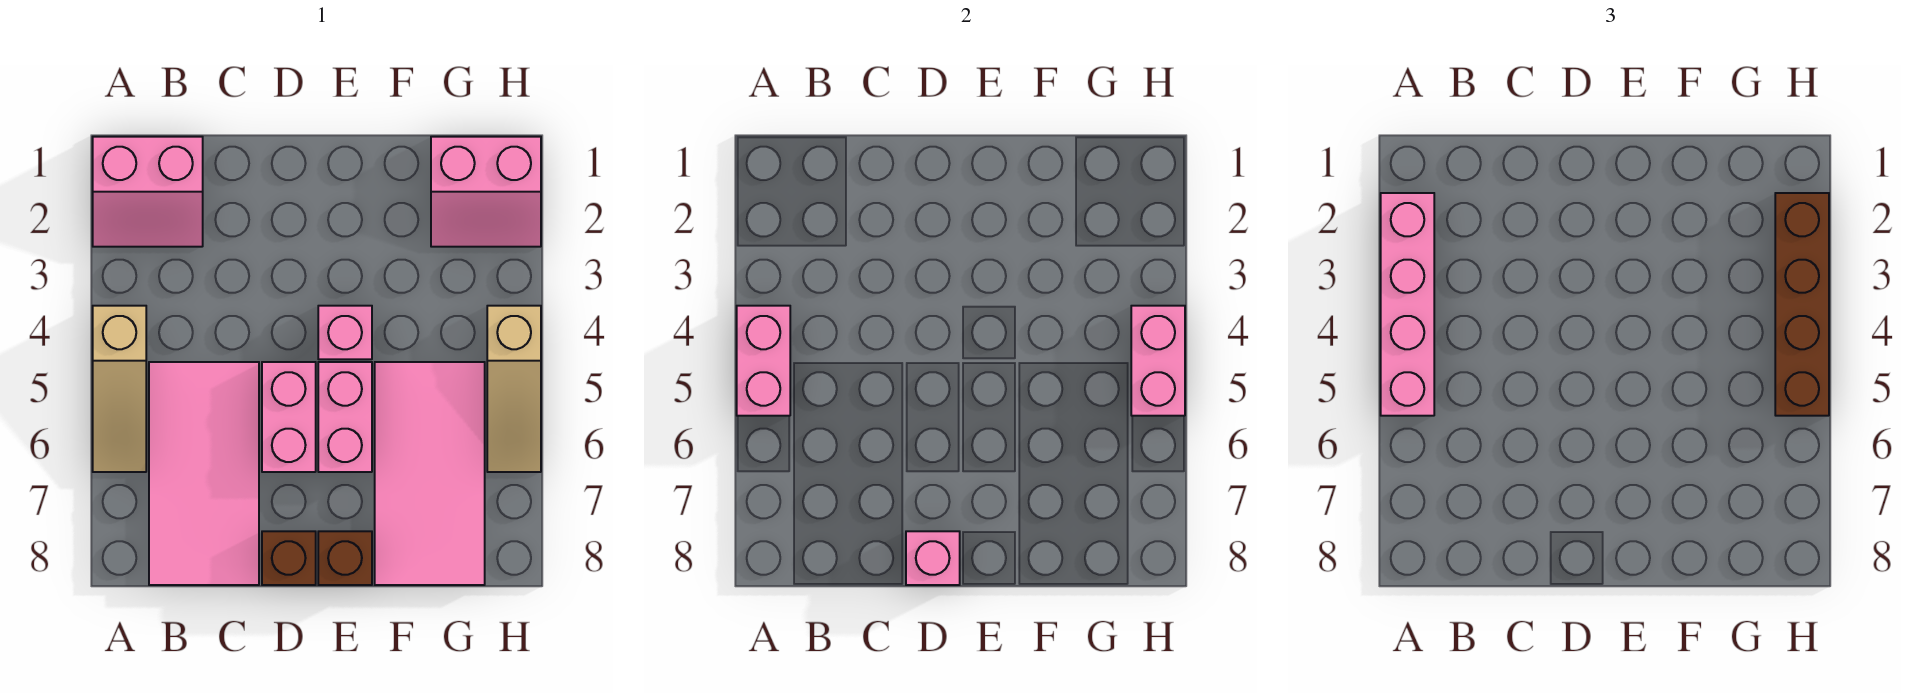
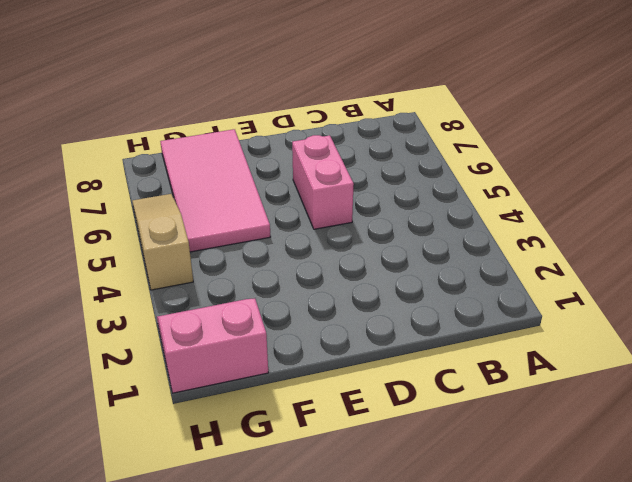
none -> pink slope A1:B2 level 1 top 1
none -> tan slope A4:A6 level 1 top 4
none -> pink tile B5:C8 level 1

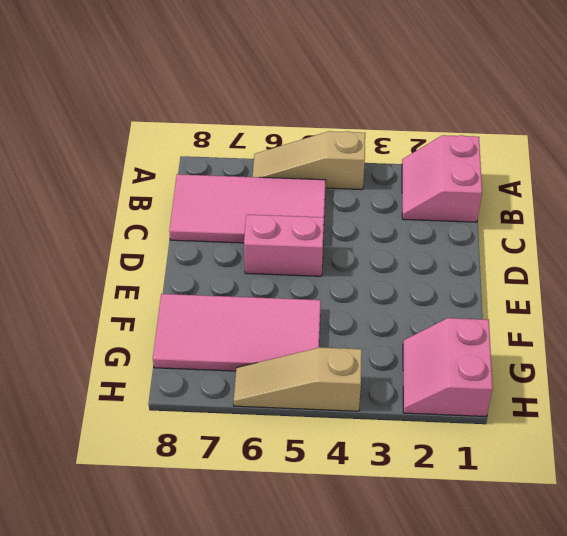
none -> brown brick D8 level 1
none -> pink brick E4 level 1
none -> pink brick E5:E6 level 1

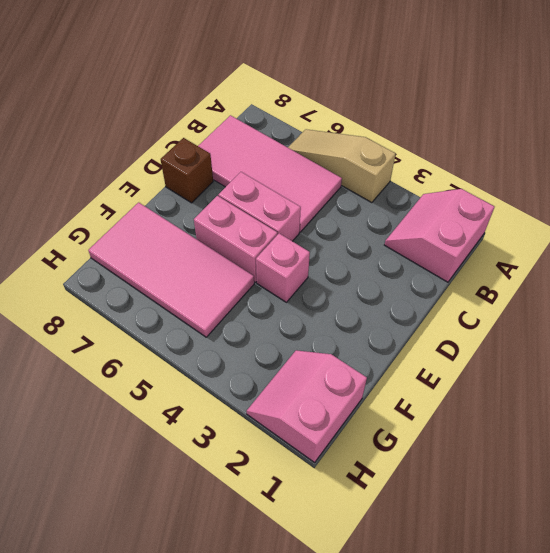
none -> brown brick E8 level 1
none -> tan slope H4:H6 level 1 top 4
none -> pink brick A4:A5 level 2

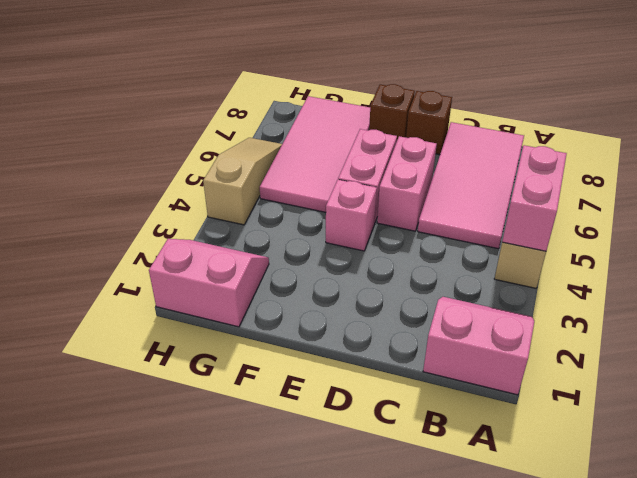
none -> pink brick D8 level 2
none -> pink brick H4:H5 level 2
none -> pink brick A2:A5 level 3

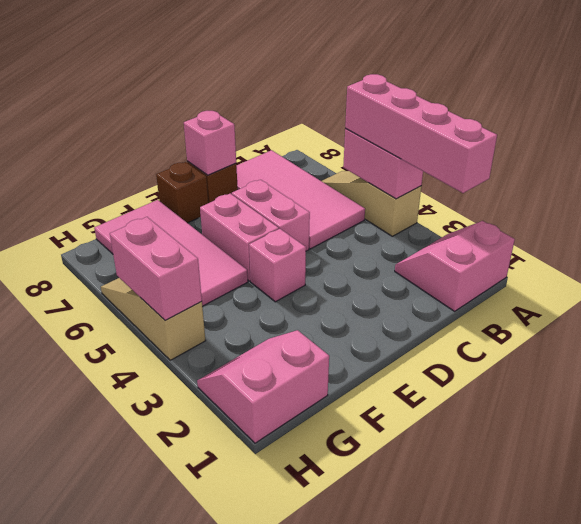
none -> brown brick H2:H5 level 3

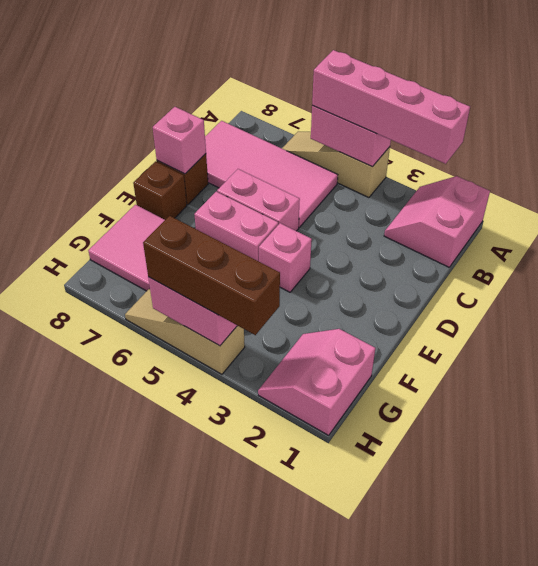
brown brick H3:H5 level 3 -> brown brick H2:H5 level 3

